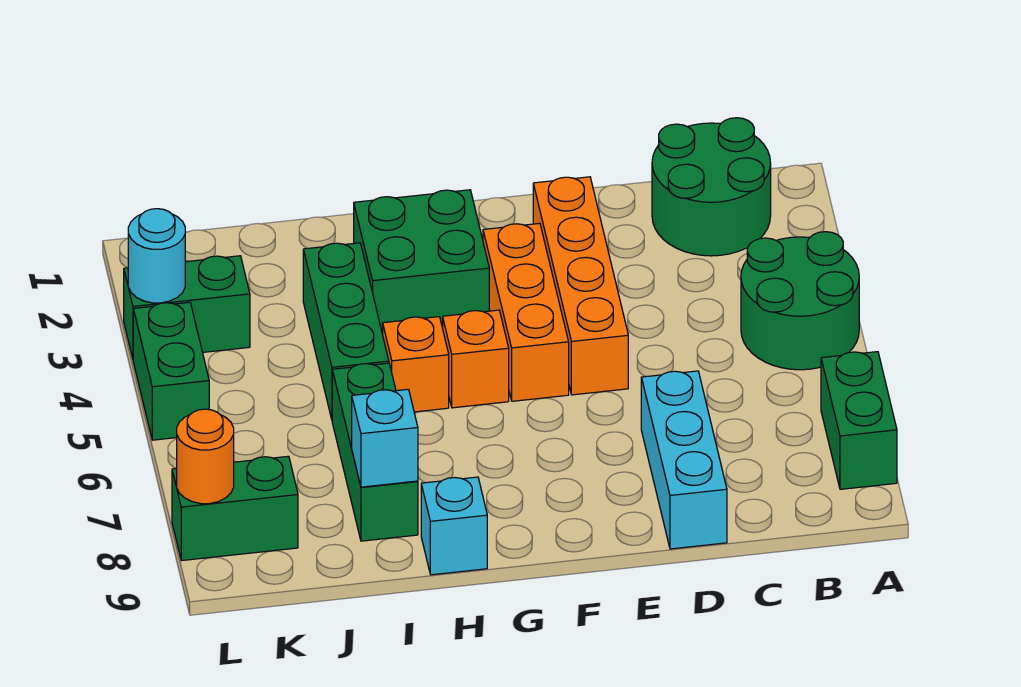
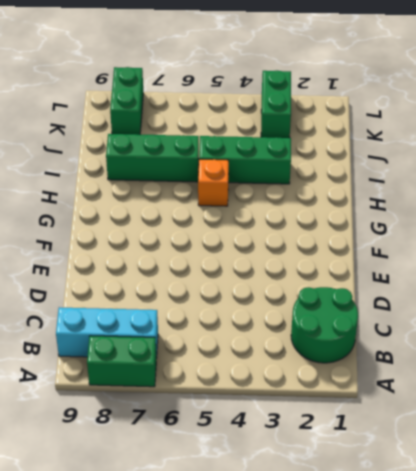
cyan brick B7:B9 level 1 -> cyan brick D7:D9 level 1
none -> green round brick A4:B5 level 1
none -> orange brick E2:E5 level 1
none -> orange brick F3:F5 level 1

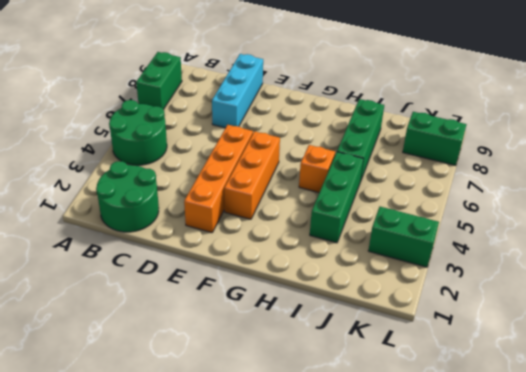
none -> green brick G2:H3 level 1
none -> orange brick G5 level 1
none -> cyan brick H9 level 1

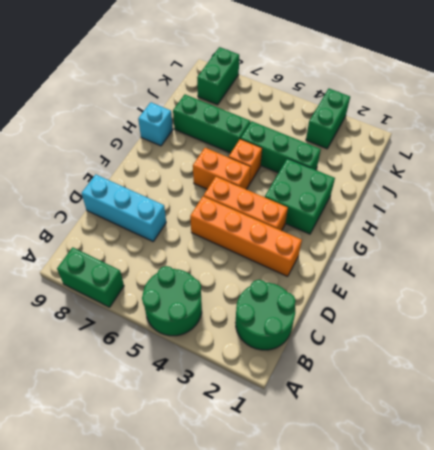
orange brick G5:G6 level 1 -> orange brick G5 level 1
none -> green brick L4:L5 level 1
none -> cyan brick I8 level 2
none -> cyan round brick L3 level 2

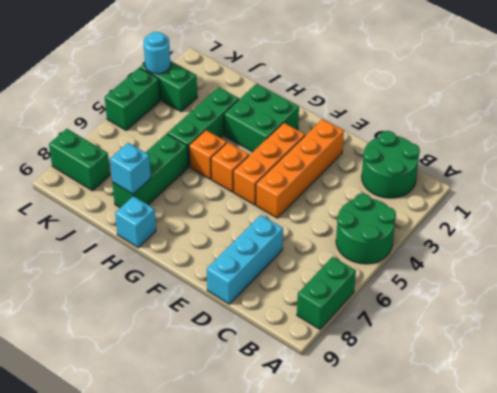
none -> orange round brick L8 level 2

